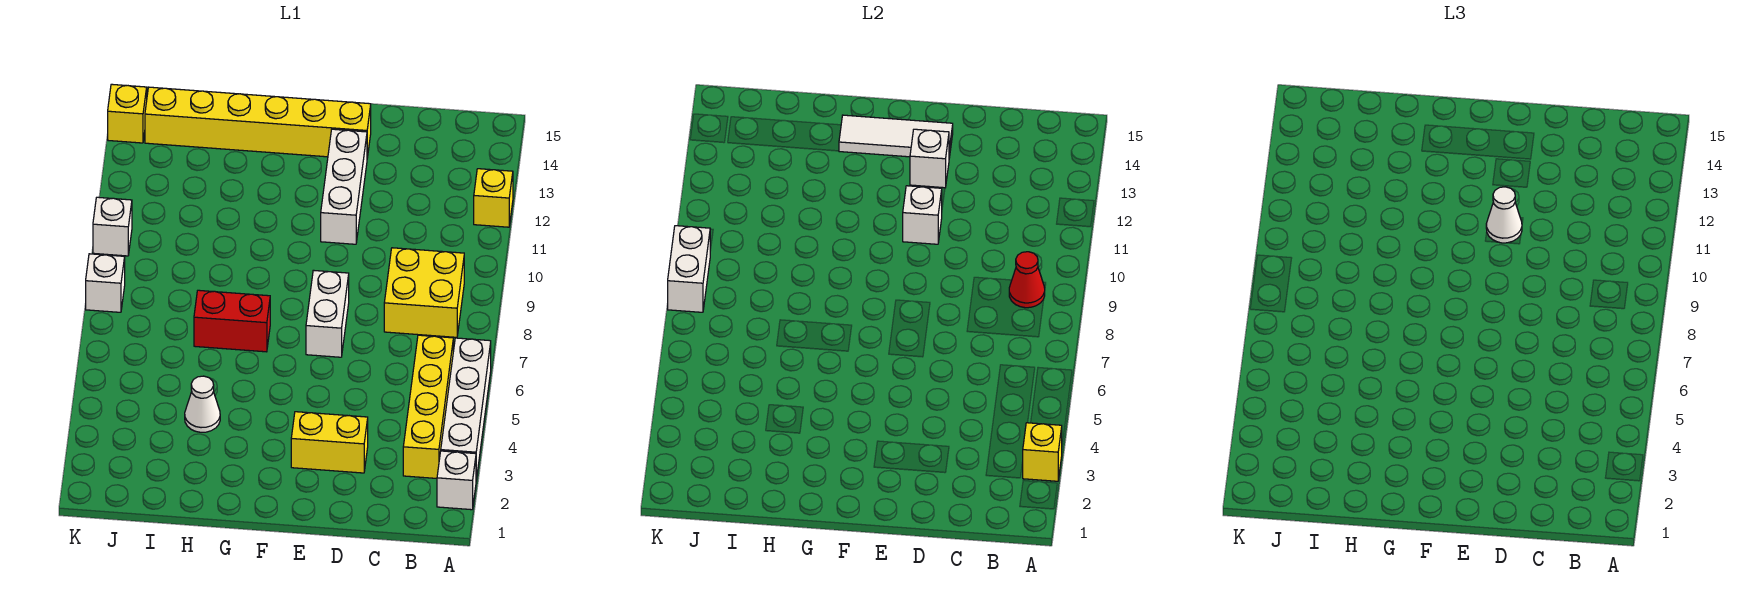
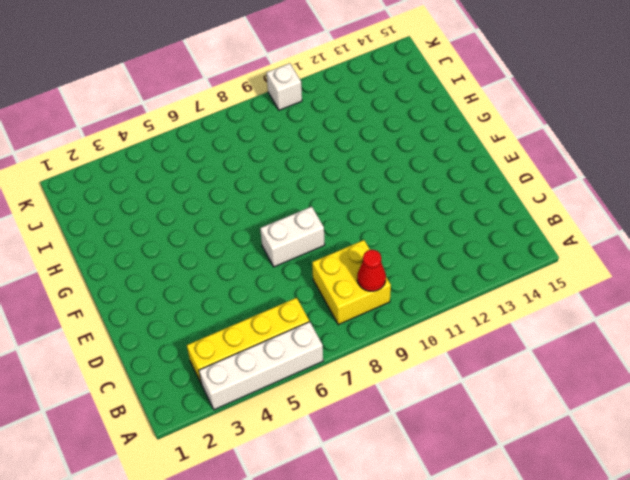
none -> white brick A2 level 1
none -> yellow brick A12 level 1
none -> yellow brick D3:E3 level 1

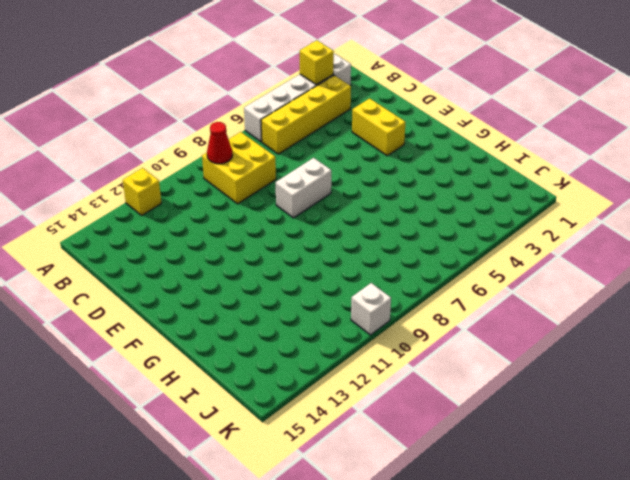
none -> white brick E11:E13 level 1
none -> yellow brick E14:J14 level 1
none -> red brick G7:H7 level 1

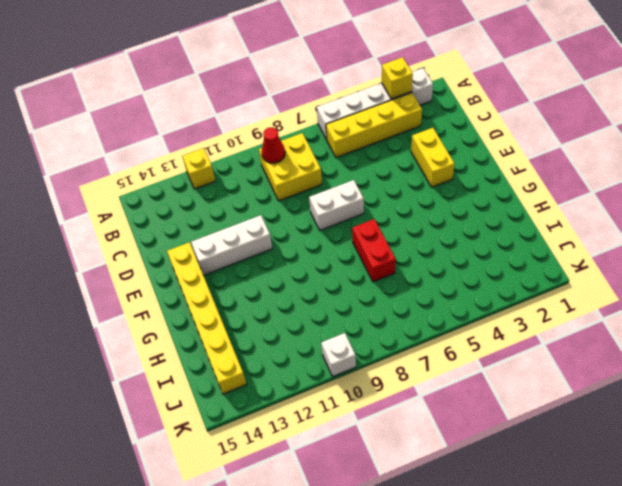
none -> white cone H4 level 1
none -> white brick K8 level 1
none -> yellow brick K14 level 1

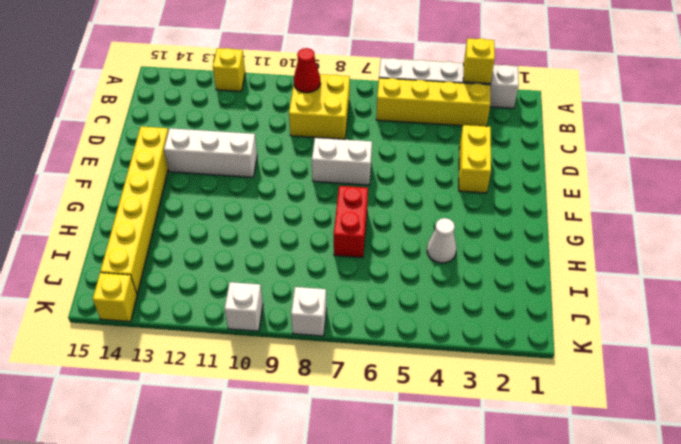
none -> white brick E11 level 2
none -> white brick E13 level 2
none -> white tile E14:G14 level 2

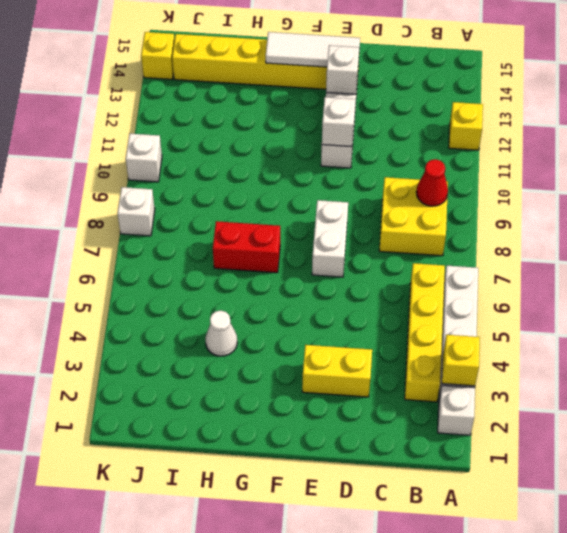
none -> white brick K8:K9 level 2
none -> white cone E11 level 3

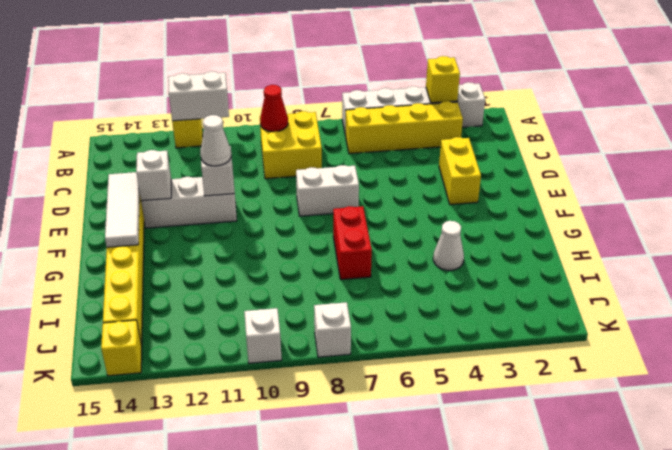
white brick A11:A12 level 2 -> white brick K8:K9 level 2

